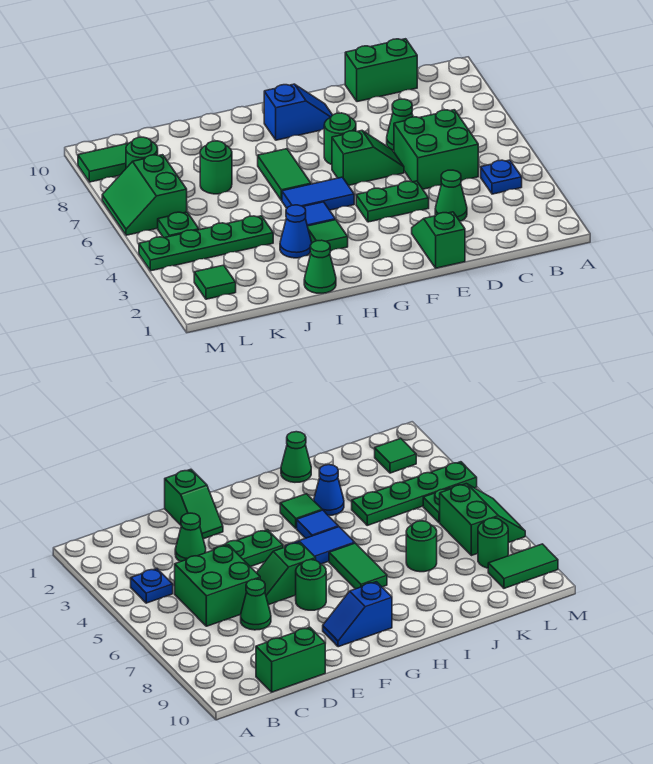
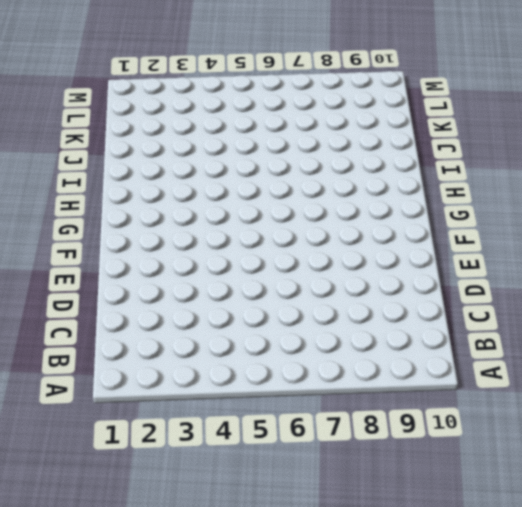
none -> blue plate B4 level 1
none -> green brick C5:D6 level 1
none -> green brick C10:D10 level 1

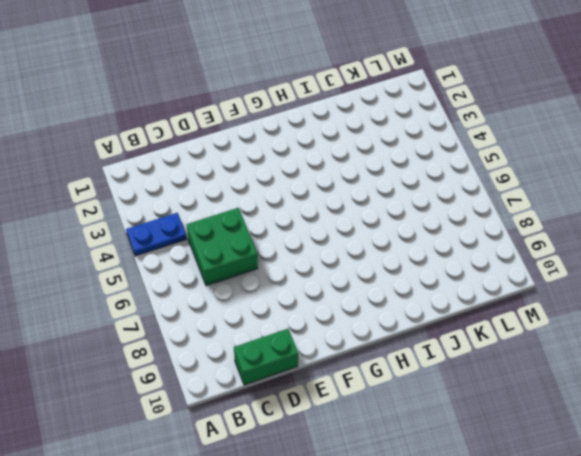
blue plate A4:B4 level 1 -> blue plate B4 level 1
none -> green cone D3 level 1
none -> green cone D7 level 1
none -> green slope E1:E2 level 1 top 1

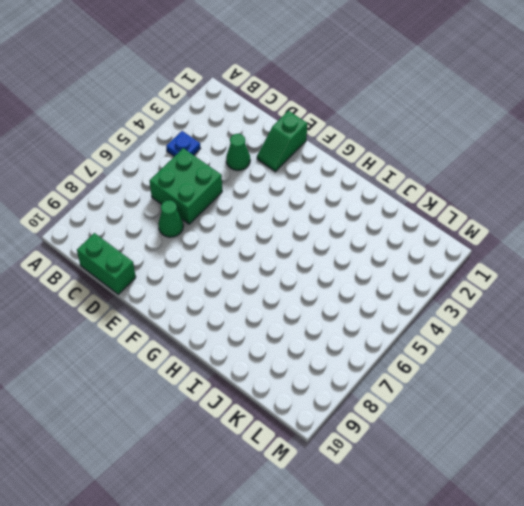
none -> green plate E4:F4 level 1
none -> green slope E6:F6 level 1 top F
none -> green round brick F7 level 1

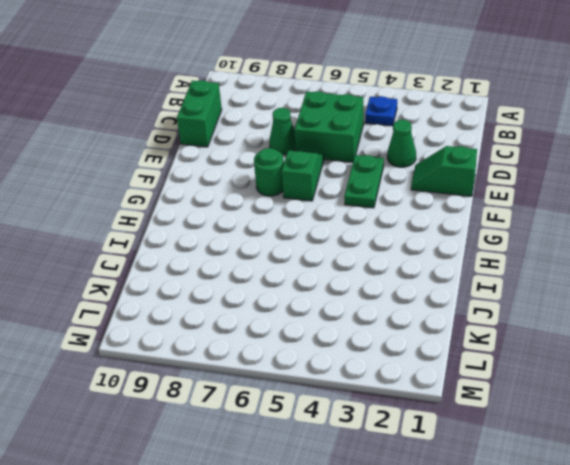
none -> blue slope F9:G9 level 1 top G
none -> blue tile G5:H5 level 1
none -> green tile H3 level 1

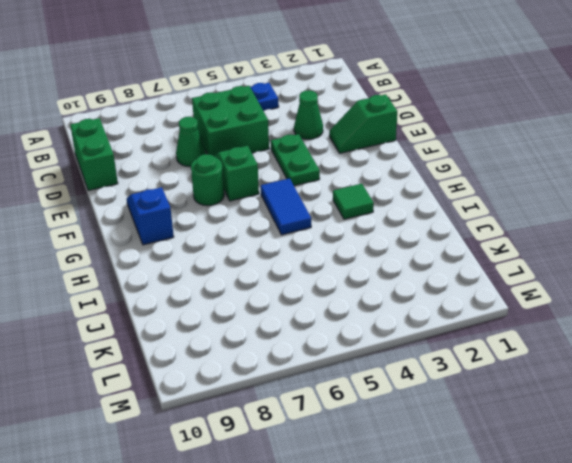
none -> blue tile H4 level 1
none -> green tile H6:H7 level 1
none -> green cone I1 level 1

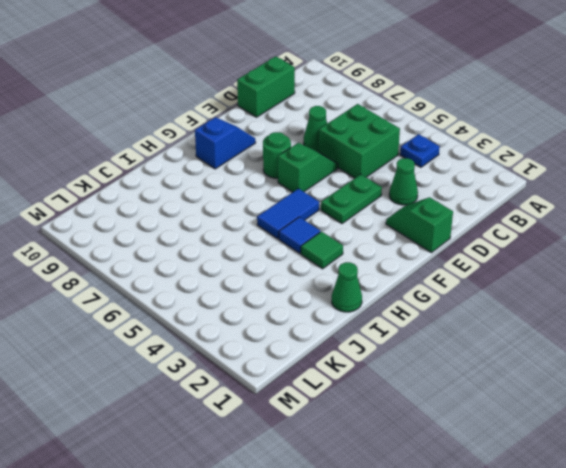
none -> green tile H6:H7 level 1
none -> blue cone I3 level 1
none -> green plate J4:M4 level 1

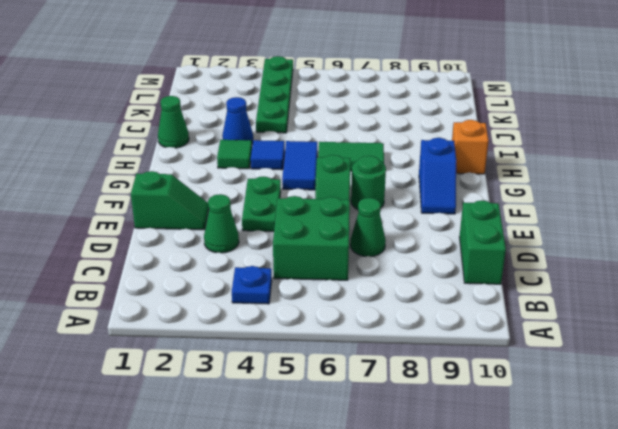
orange brick H10 level 1 -> none
none -> green round brick J7 level 1
none -> green tile L2 level 1
none -> green plate L5 level 1

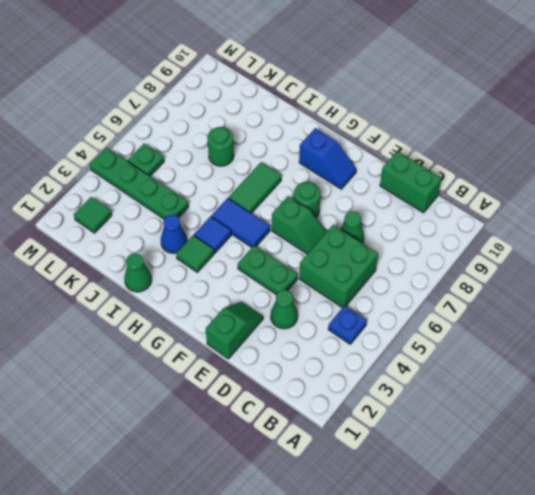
none -> green slope L6:M7 level 1 top L
none -> green round brick L8 level 1
none -> green tile L9:M9 level 1

